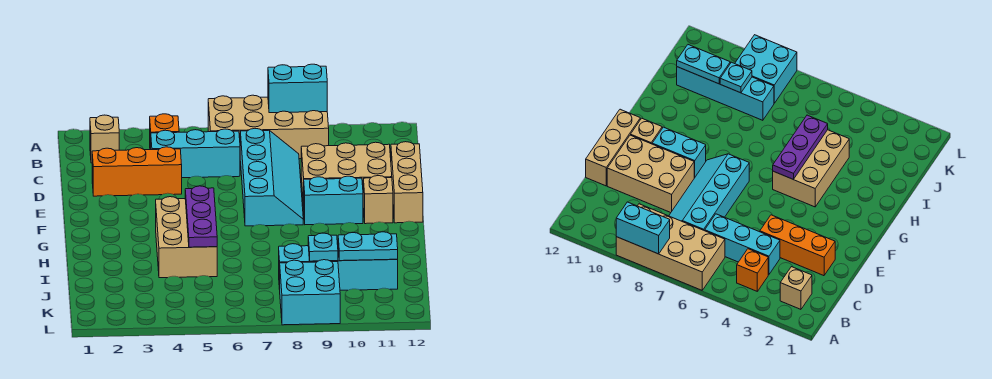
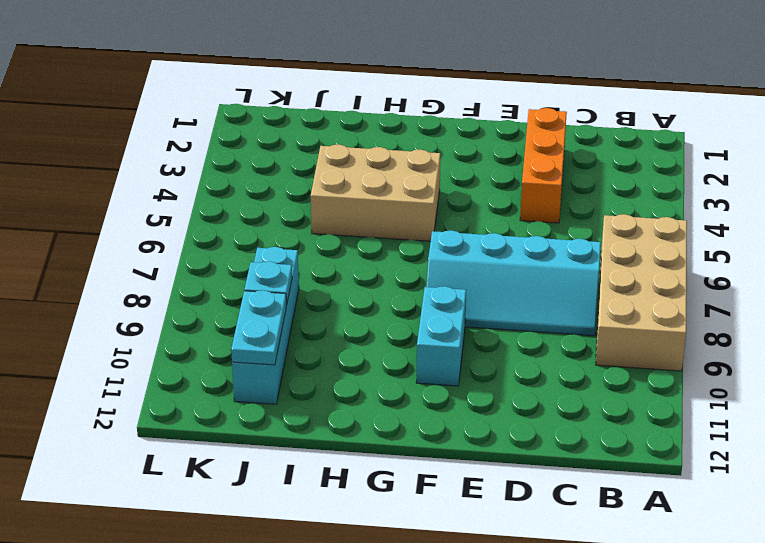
none -> tan brick B2 level 1
none -> orange brick B4 level 1
none -> cyan brick C4:C6 level 1

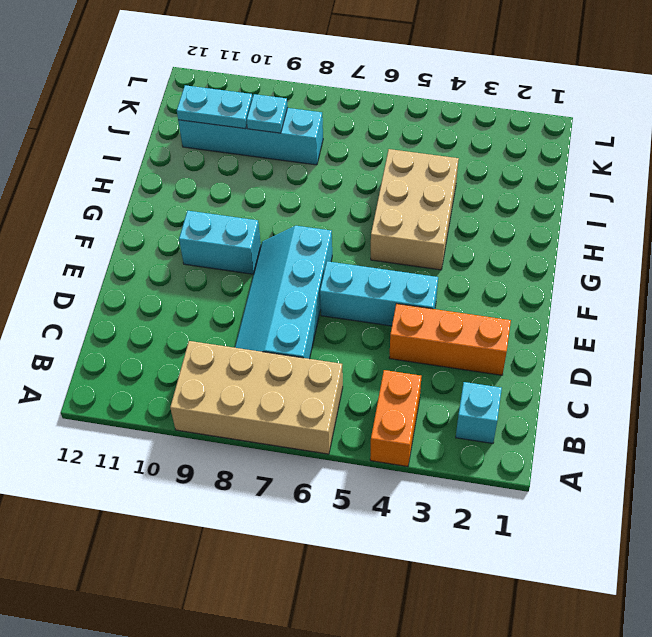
orange brick A4:B4 level 1 -> orange brick B4 level 1
cyan brick B2 level 1 -> tan brick B2 level 1
cyan brick E4:E6 level 1 -> cyan brick C4:C6 level 1
none -> tan brick D9:E11 level 1
none -> tan brick D12:F12 level 1
none -> tan brick F11 level 1

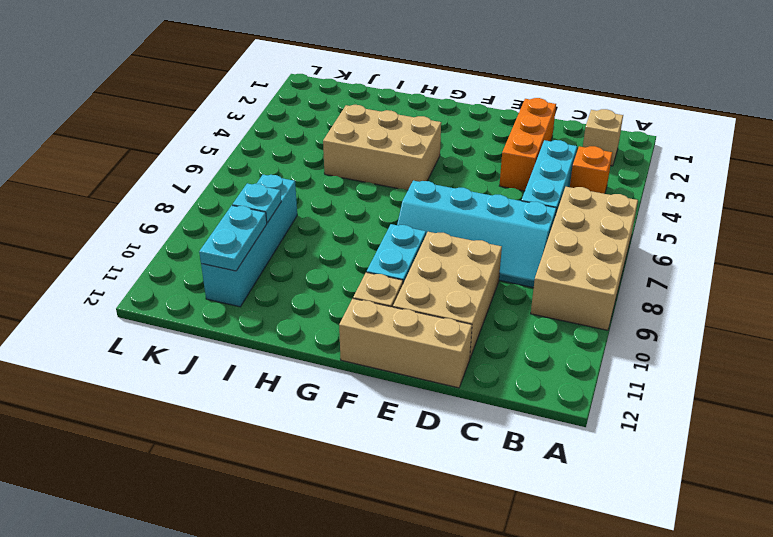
none -> cyan brick K8:L9 level 1
none -> cyan brick A8:A9 level 2
none -> purple plate G5:I5 level 2

